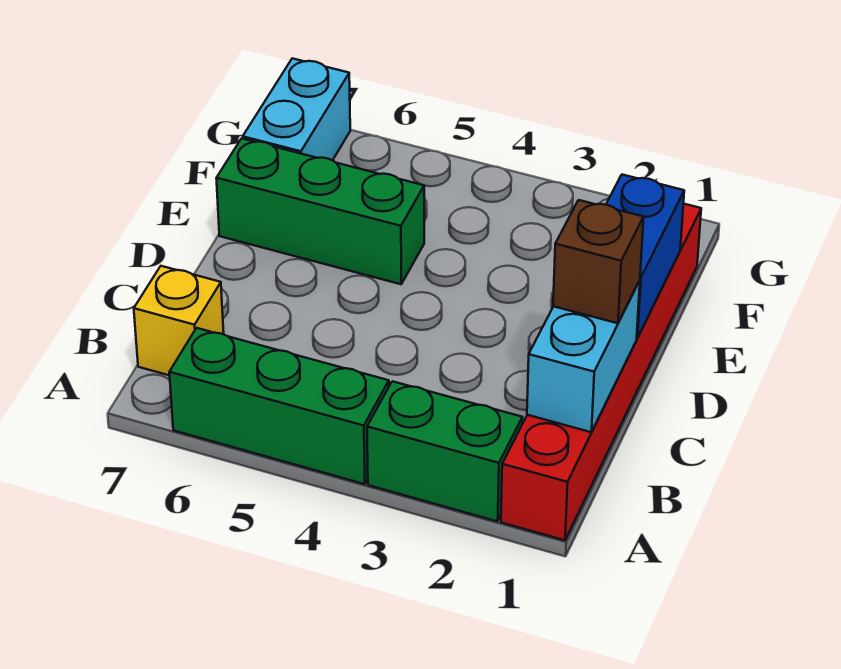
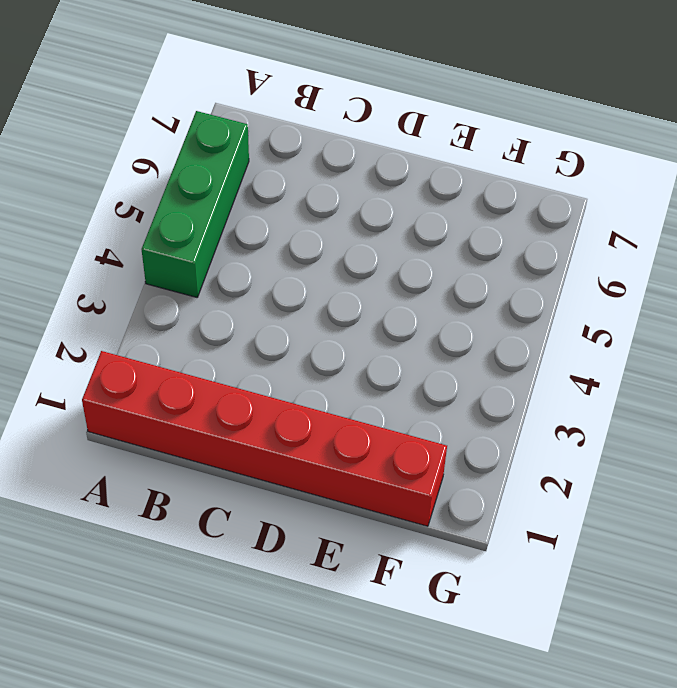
none -> green brick A2:A3 level 1
none -> yellow brick B7 level 1

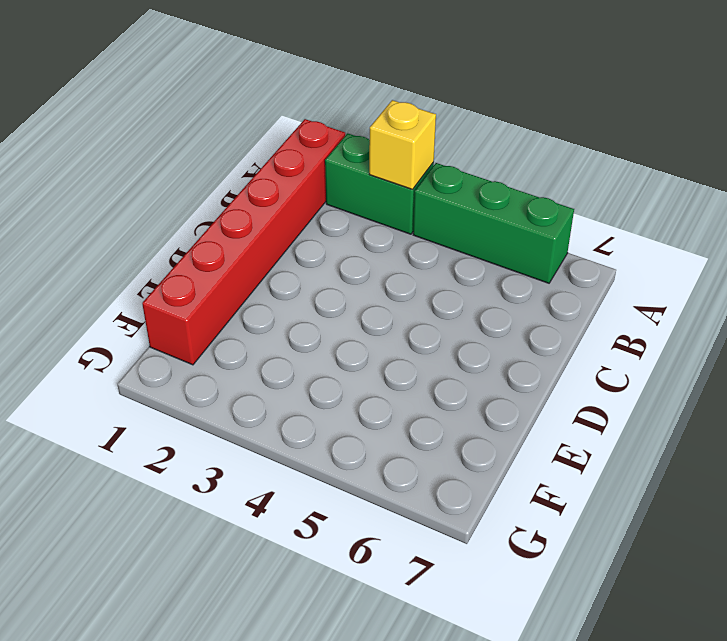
yellow brick A3 level 2 -> yellow brick B7 level 1
none -> green brick E5:E7 level 1
none -> cyan brick F7:G7 level 1

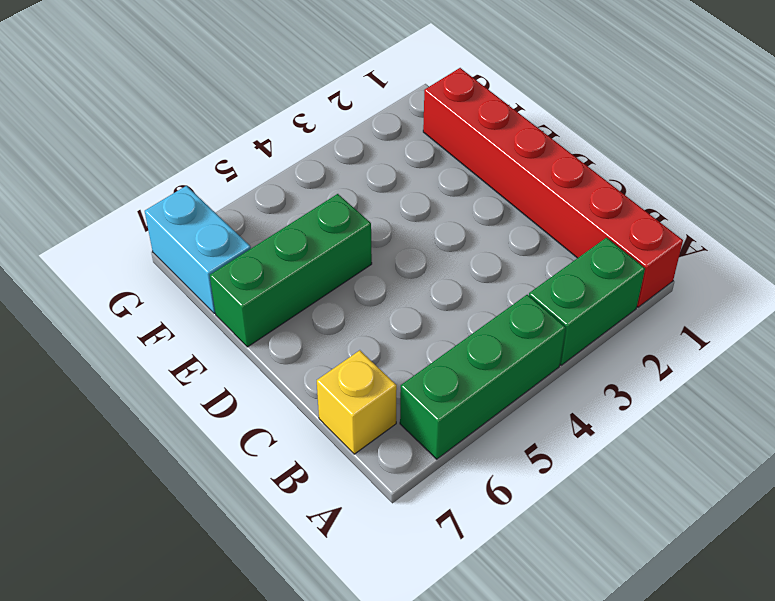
none -> cyan brick B1:C1 level 2
none -> blue brick D1:E1 level 2

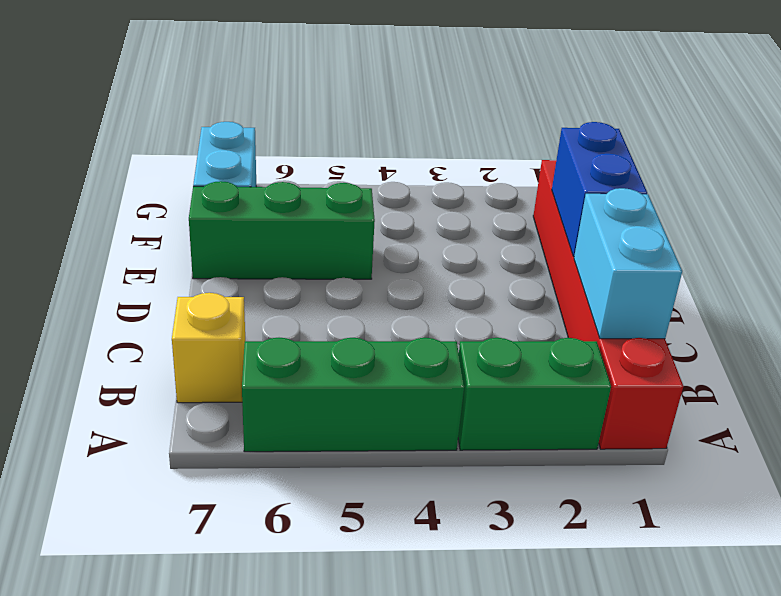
none -> brown brick C1 level 3

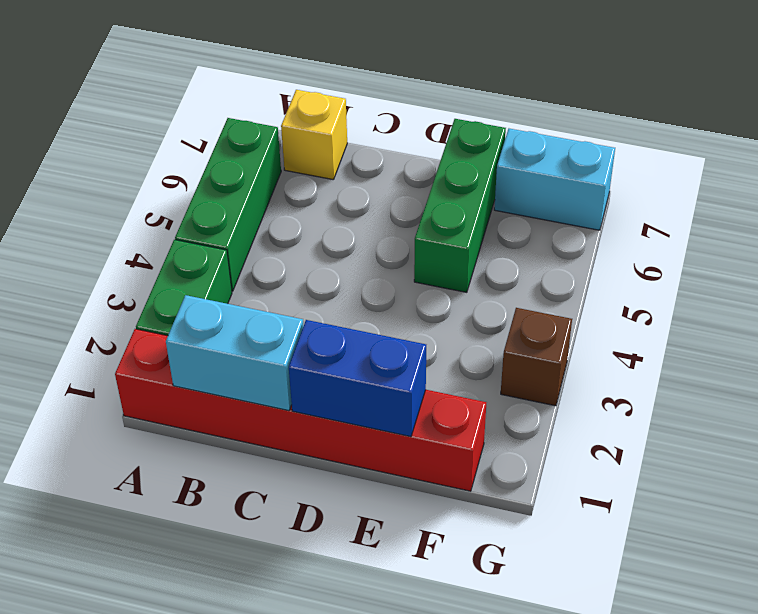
brown brick G3 level 1 -> brown brick C1 level 3

